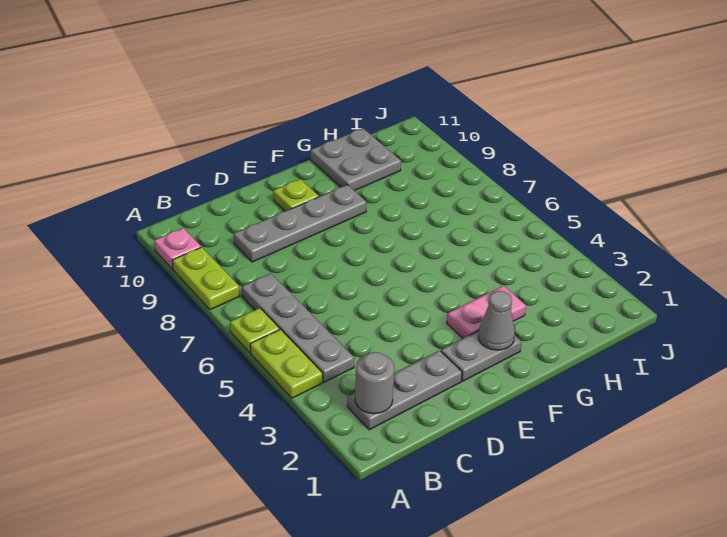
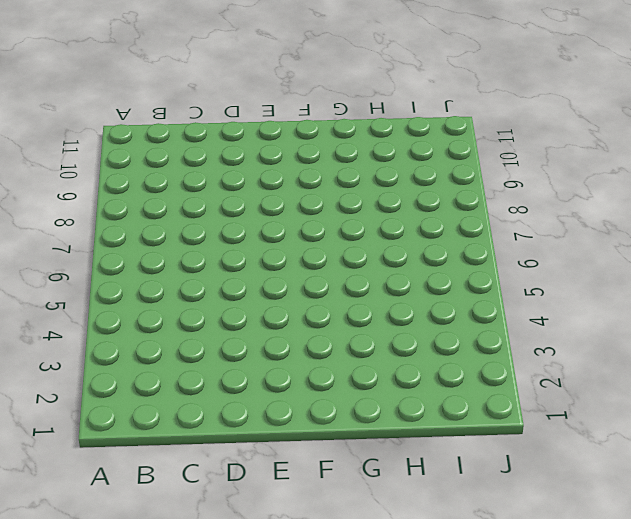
none -> lime plate A4:A5 level 1
none -> lime plate A6 level 1
none -> lime plate A8:A9 level 1

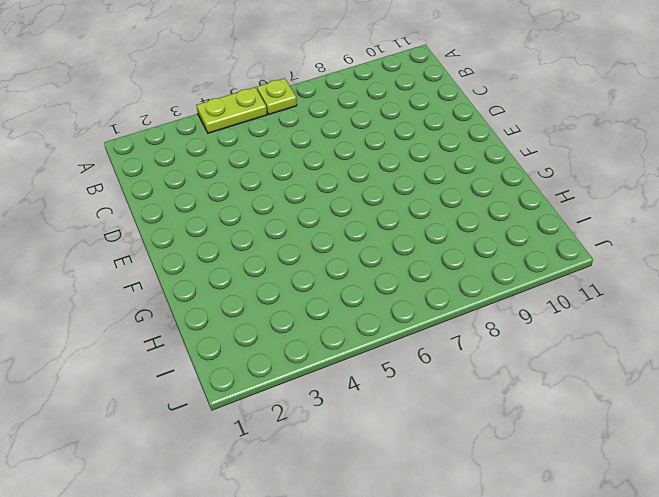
none -> lime plate A8:A9 level 1
none -> pink plate A10 level 1
none -> grey plate B2:D2 level 1

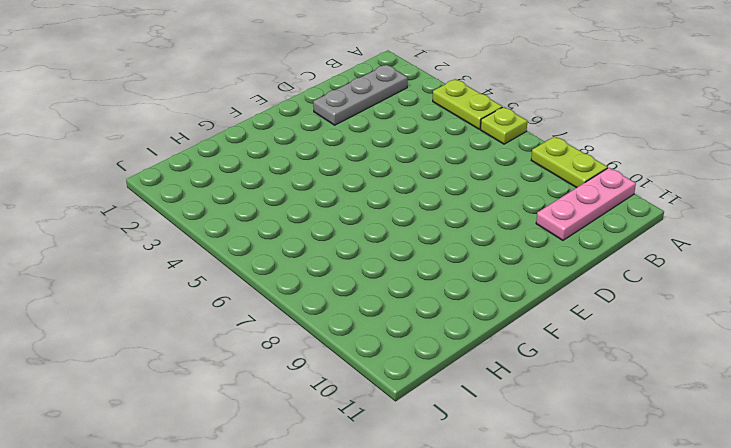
pink plate A10:C10 level 1 -> pink plate A10 level 1
none -> grey plate B4:B7 level 1
none -> grey plate C9:F9 level 1
none -> grey plate E2:F2 level 1

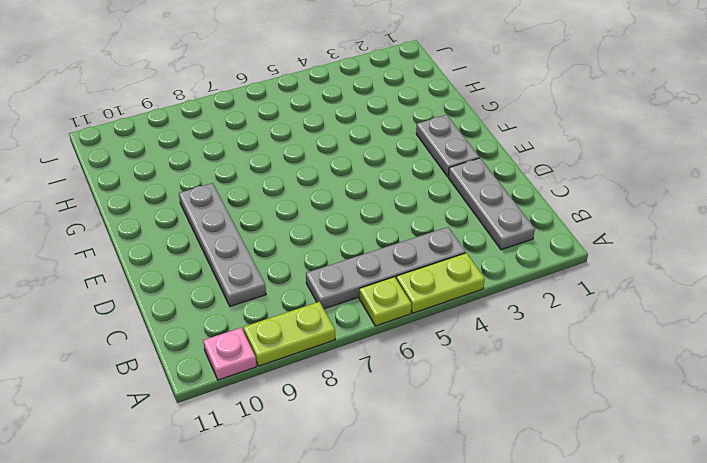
none -> lime plate E10 level 1
none -> pink plate F3:G3 level 1
none -> grey plate G10:H11 level 1

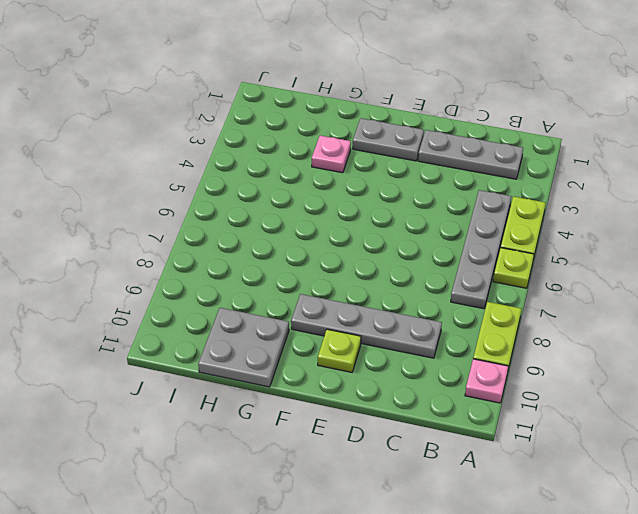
pink plate G3 level 1 -> pink plate F3:G3 level 1
none -> grey round brick B2 level 2
none -> grey cone F2 level 2

